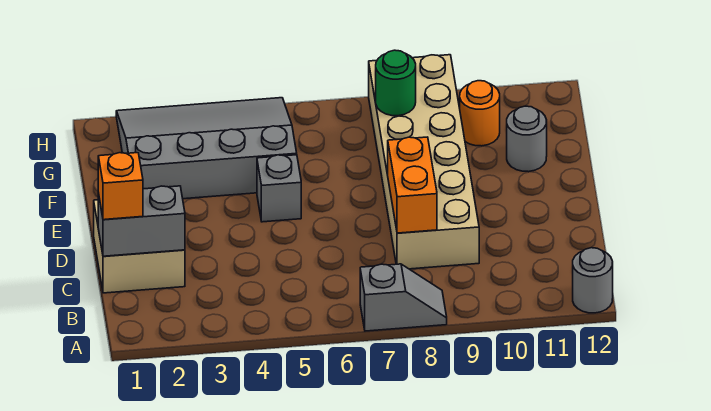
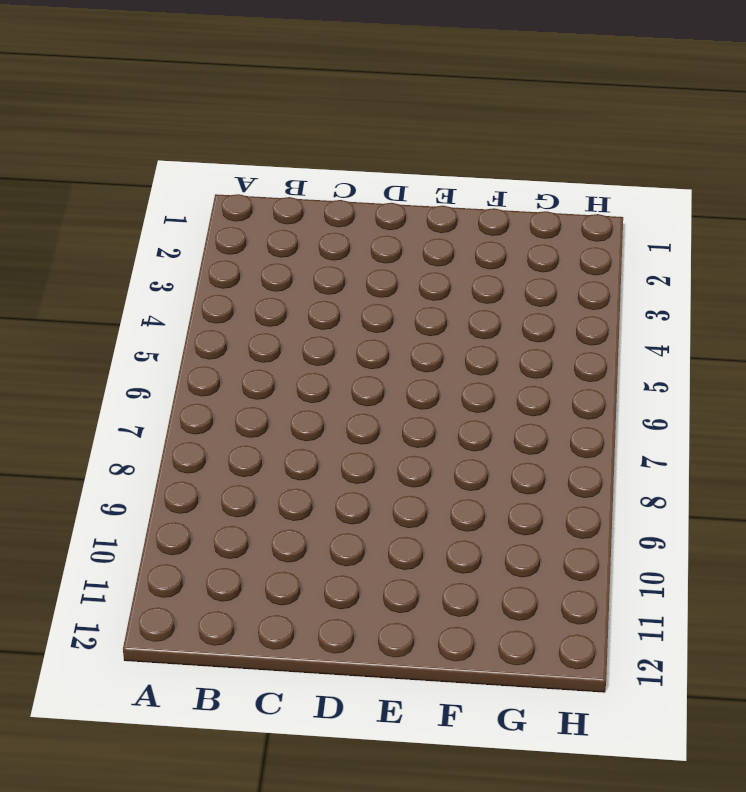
none -> grey slope A7:A8 level 1 top 7
none -> grey round brick A12 level 1
none -> tan brick C1:D2 level 1

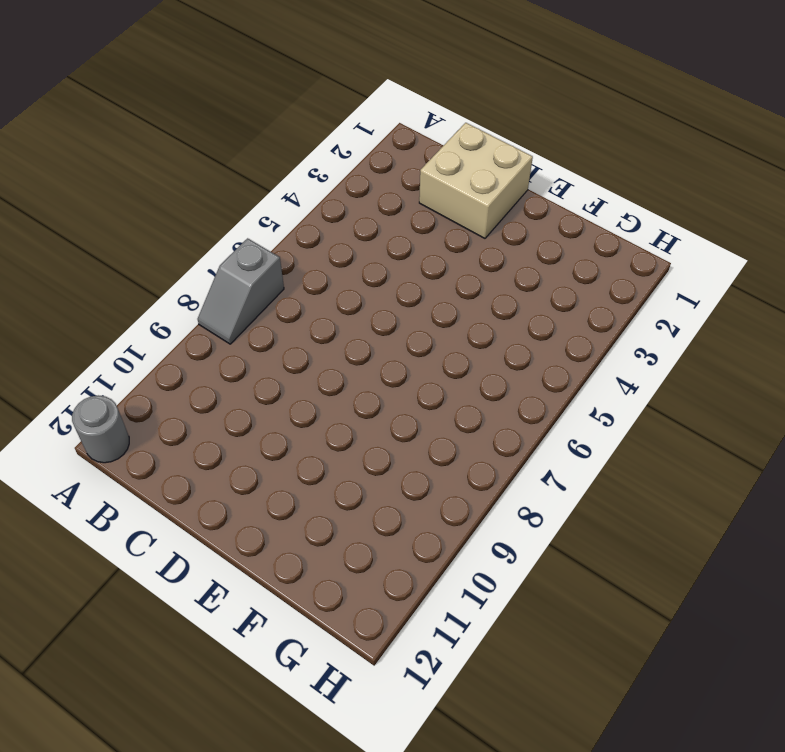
none -> tan brick C8:H9 level 1
none -> grey brick E5 level 1
none -> grey slope F2:H5 level 1 top F

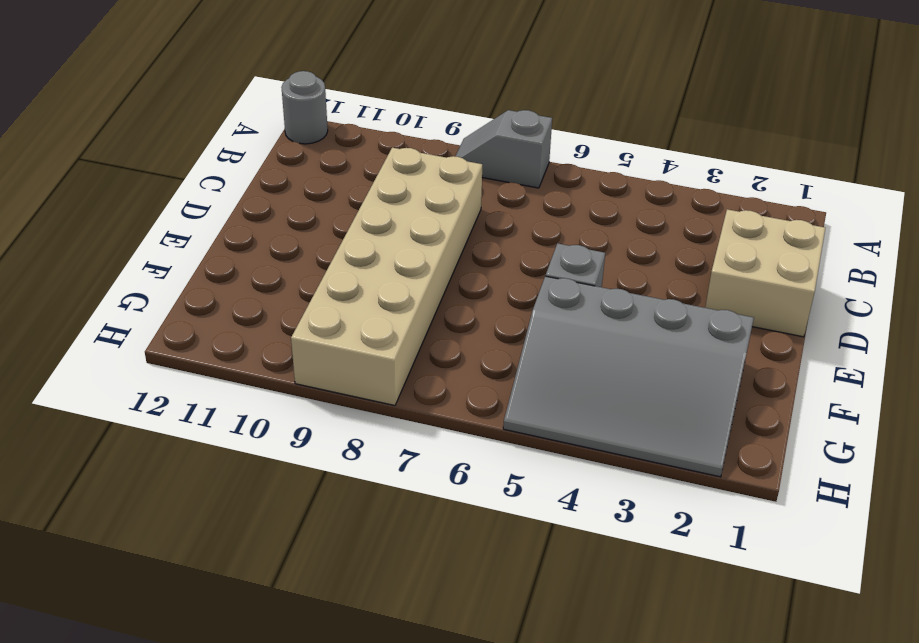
none -> grey round brick F11 level 1
none -> orange round brick G10 level 1
none -> grey brick C1:C2 level 2

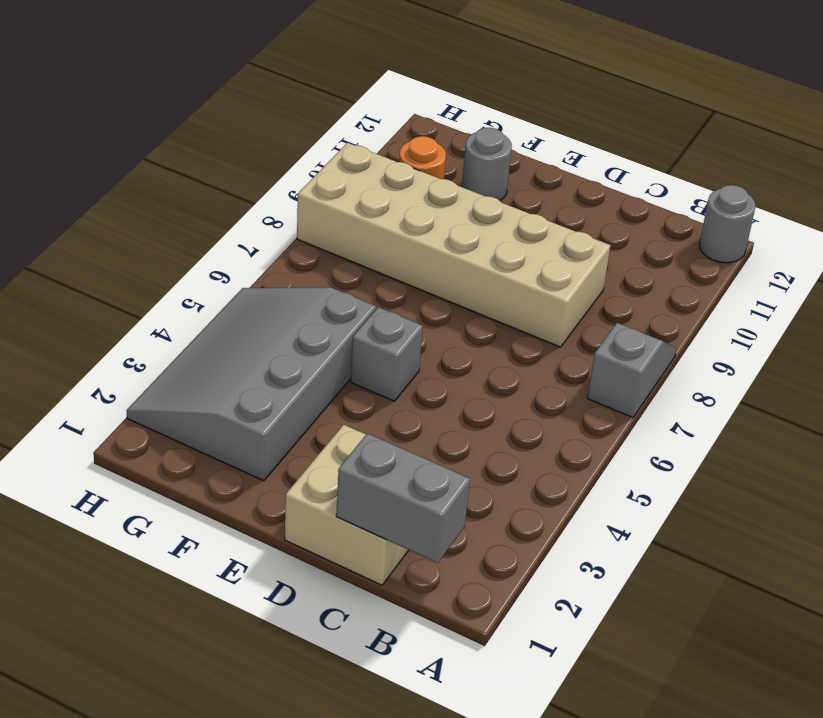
grey brick B1:C1 level 2 -> grey brick C1:C2 level 2
none -> orange brick C8:D8 level 2
none -> green round brick G8 level 2
none -> orange brick C1 level 3

